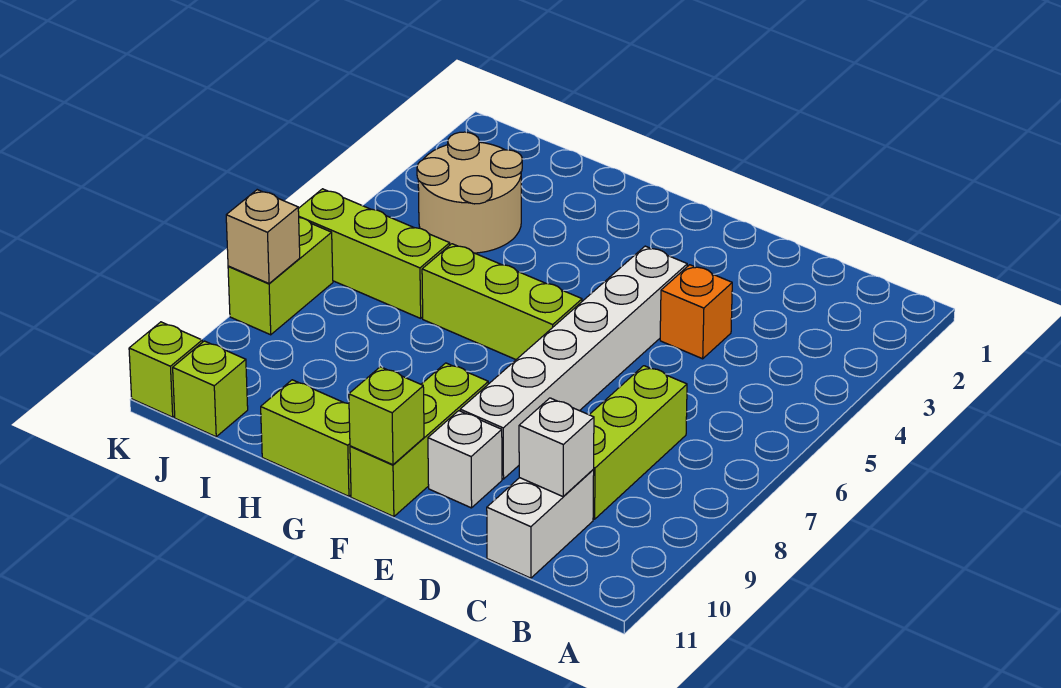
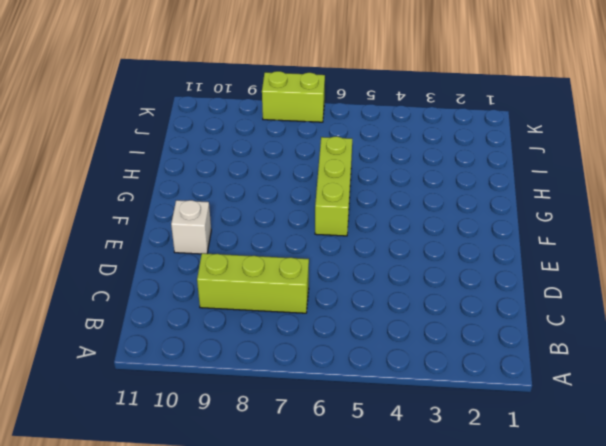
none -> white brick C10:C11 level 1
none -> orange brick D4 level 1
none -> white brick E4:E9 level 1

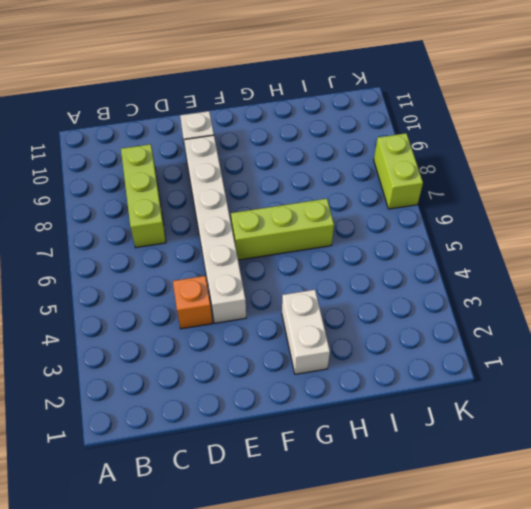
white brick G2:G3 level 1 -> white brick C10:C11 level 1
none -> lime brick F9:F11 level 1
none -> lime brick G11:H11 level 1
none -> tan round brick I3:J4 level 1

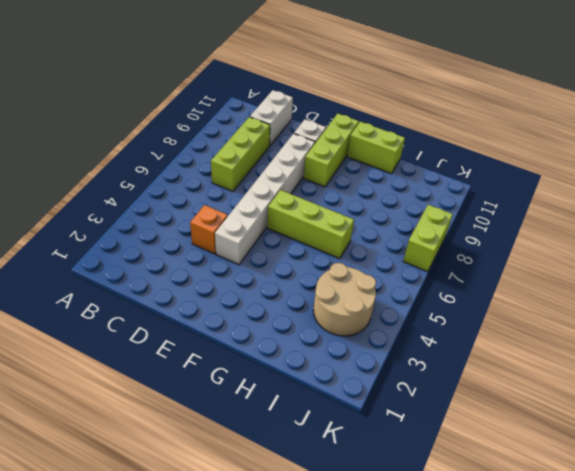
none -> lime brick I6:K6 level 1
none -> lime brick J11 level 1
none -> lime brick K11 level 1

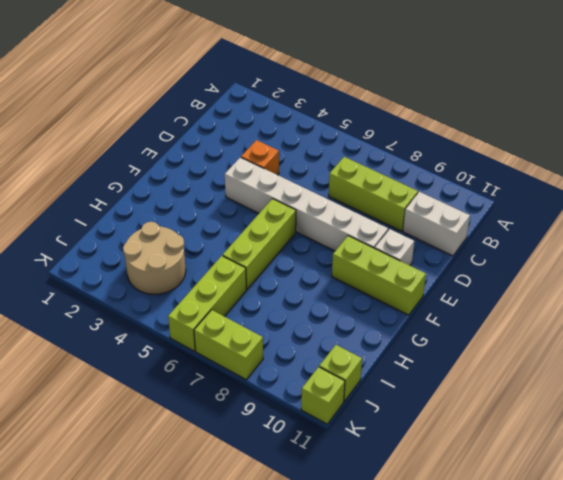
none -> lime brick G11:H11 level 1
none -> white brick C10 level 2
none -> lime brick F11 level 2

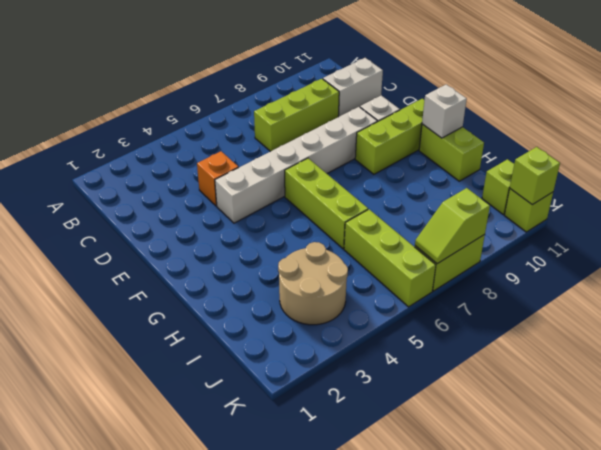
white brick G11 level 2 -> white brick C10 level 2
lime slope K7:K8 level 2 top 8 -> tan brick K8 level 2
lime brick K11 level 2 -> lime brick F11 level 2

